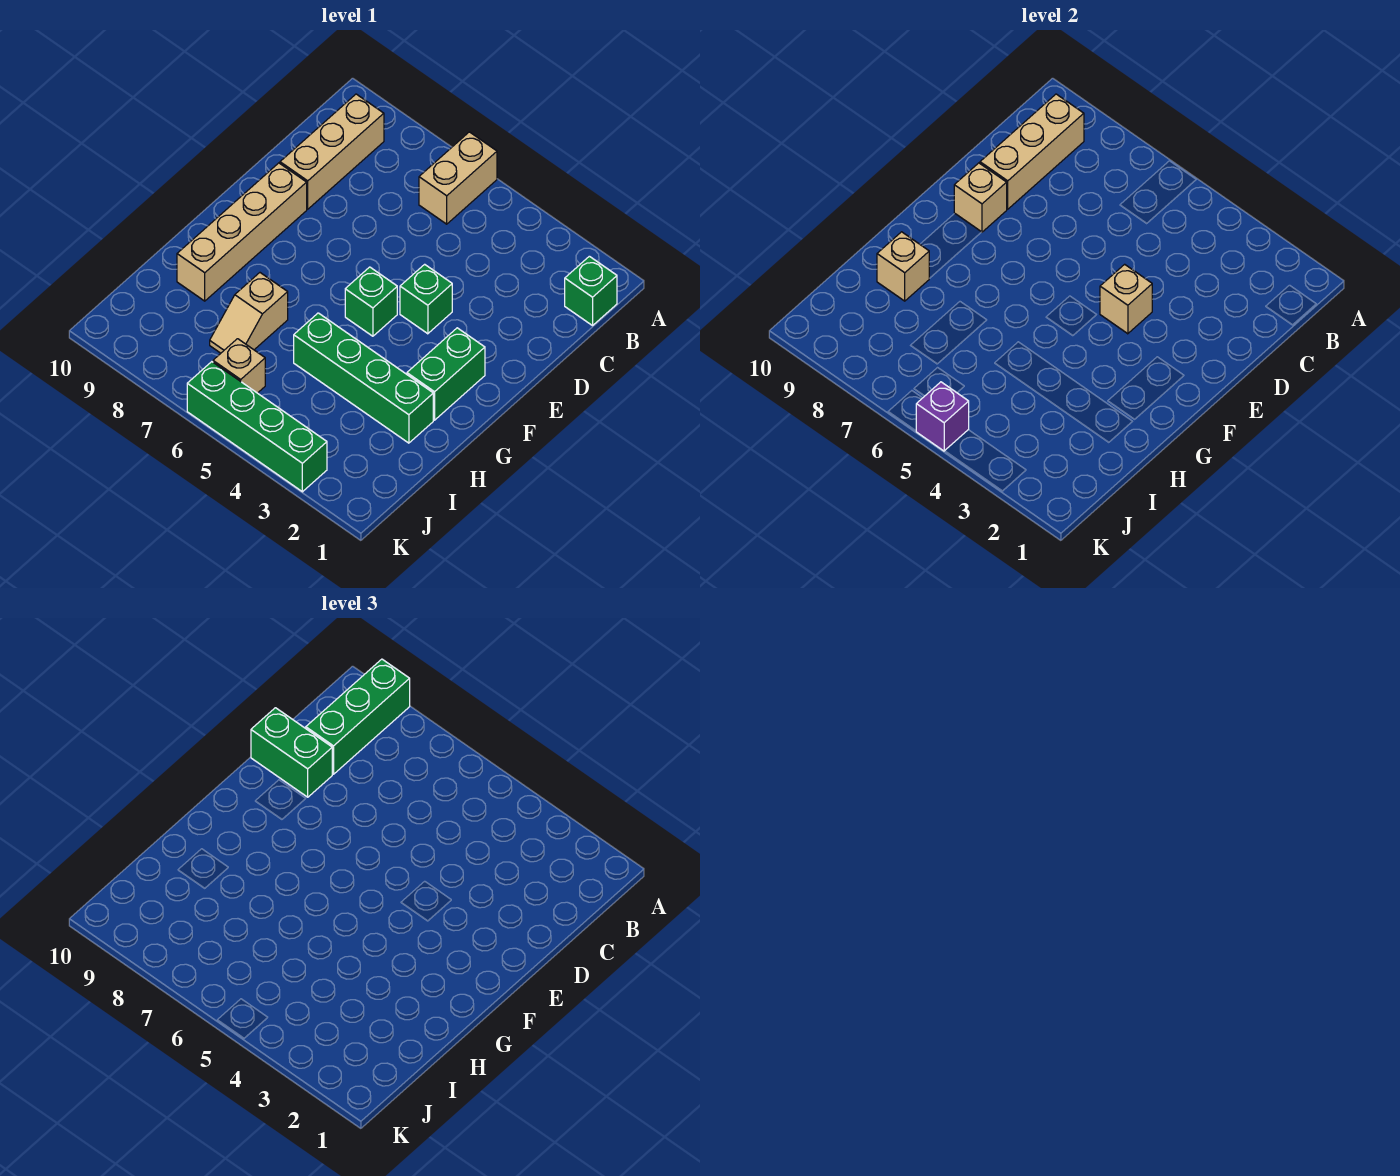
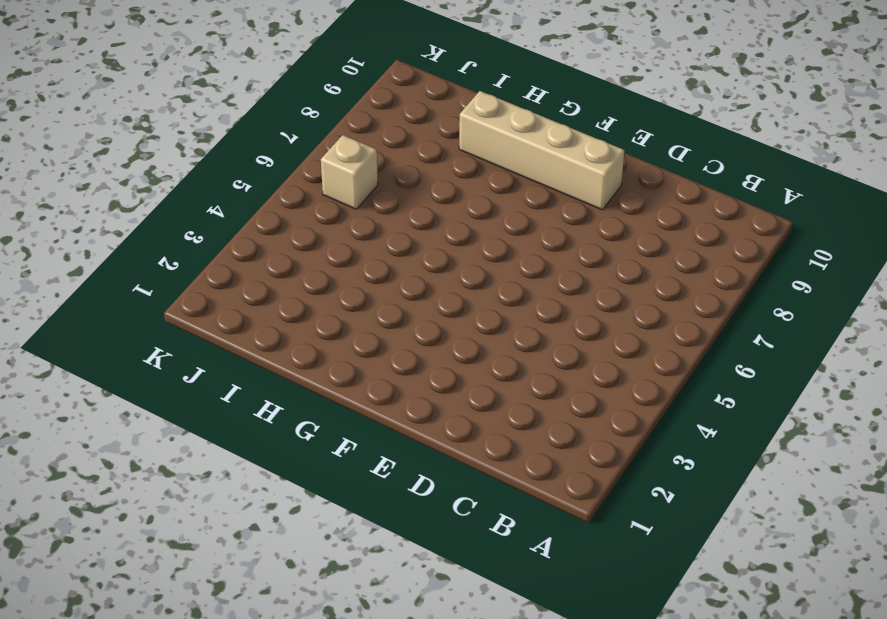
none -> tan brick A6:B6 level 1
none -> green brick B1 level 1
none -> tan brick B9:D9 level 1

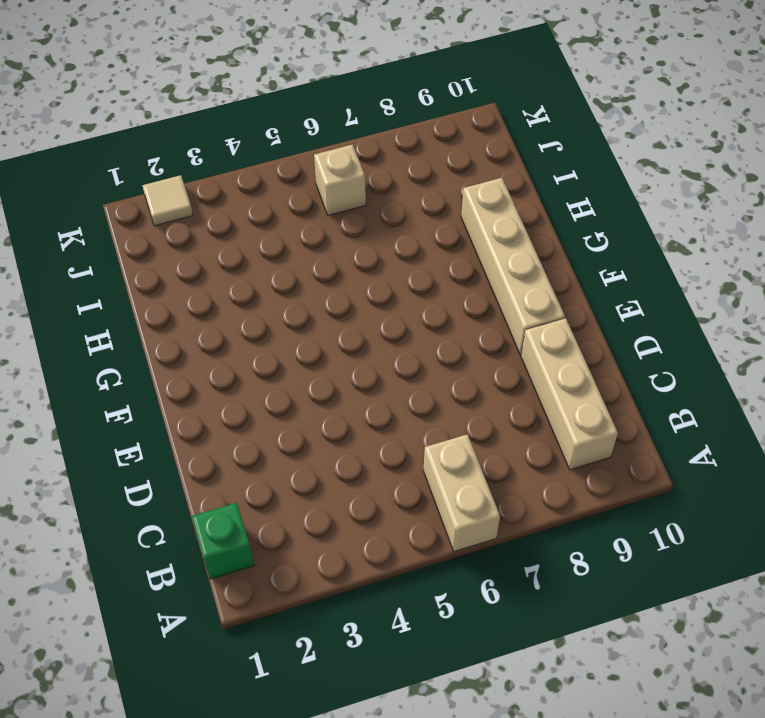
tan tile K2 level 1 -> none
none -> green brick E4 level 1
none -> green brick F2:G2 level 1
none -> green brick F5 level 1

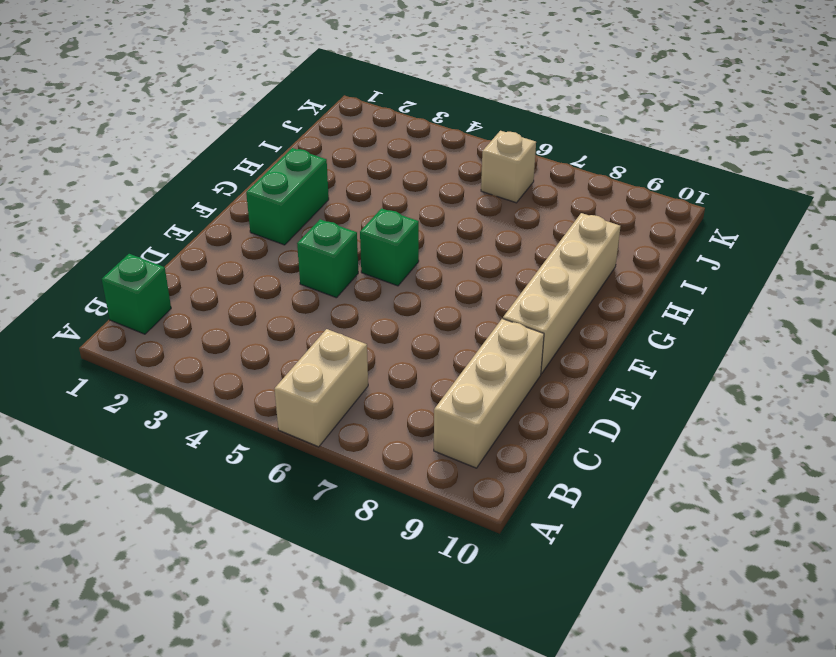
none -> green brick H2:H5 level 1
none -> tan slope H7:I7 level 1 top H
none -> green brick K3:K6 level 1

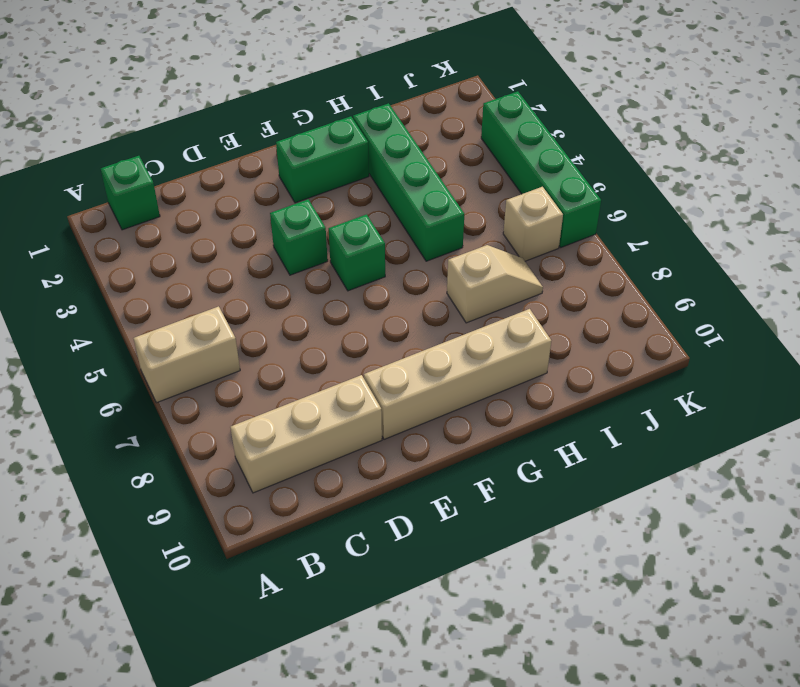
none -> tan brick B9:D9 level 2
none -> tan brick E4 level 2
none -> tan brick E9 level 2

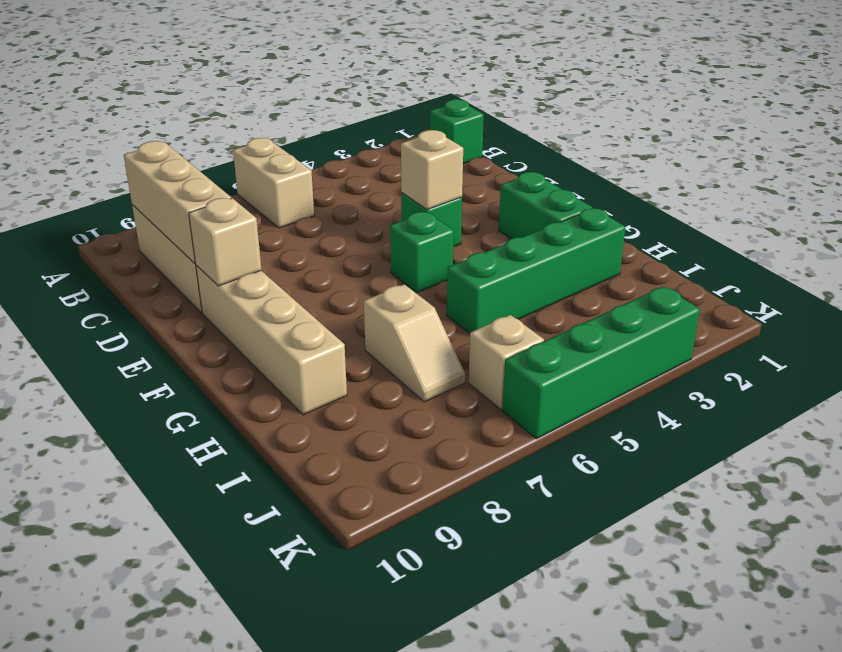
none -> tan brick H9 level 2
none -> purple brick K5 level 2
none -> green brick A9:C9 level 3

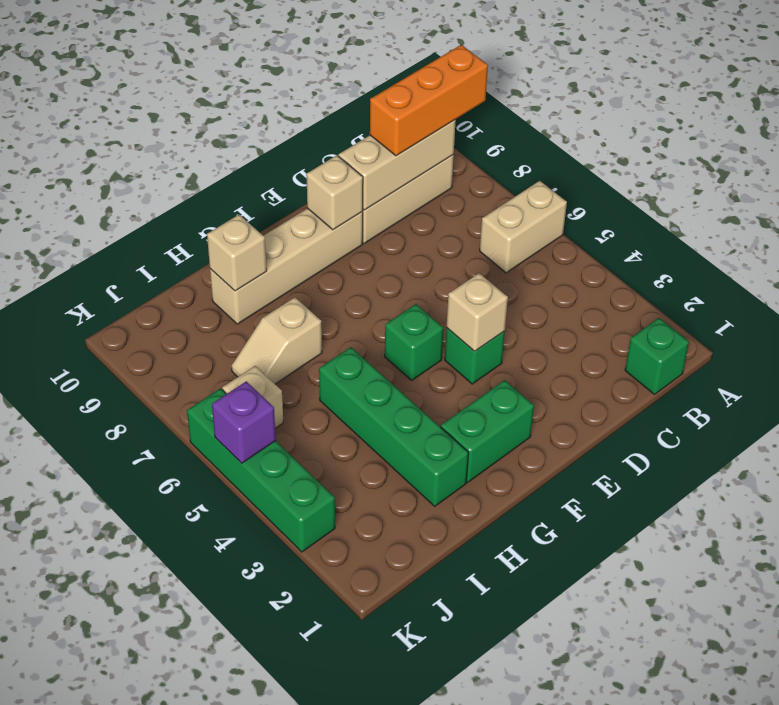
orange brick A9:C9 level 3 -> green brick A9:C9 level 3
none -> green brick D9:D10 level 3

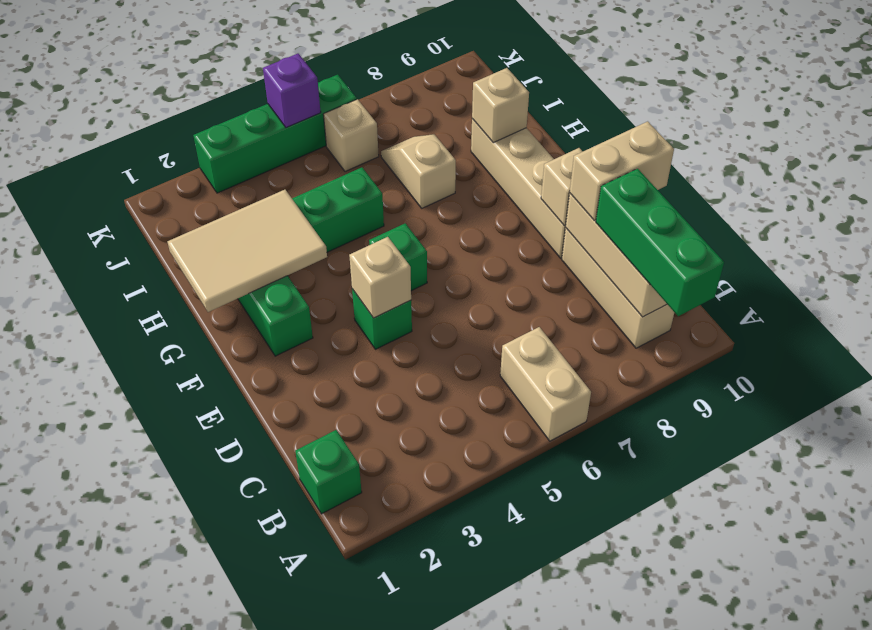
tan brick D9:D10 level 3 -> green brick D9:D10 level 3
tan tile G1:H3 level 2 -> none

